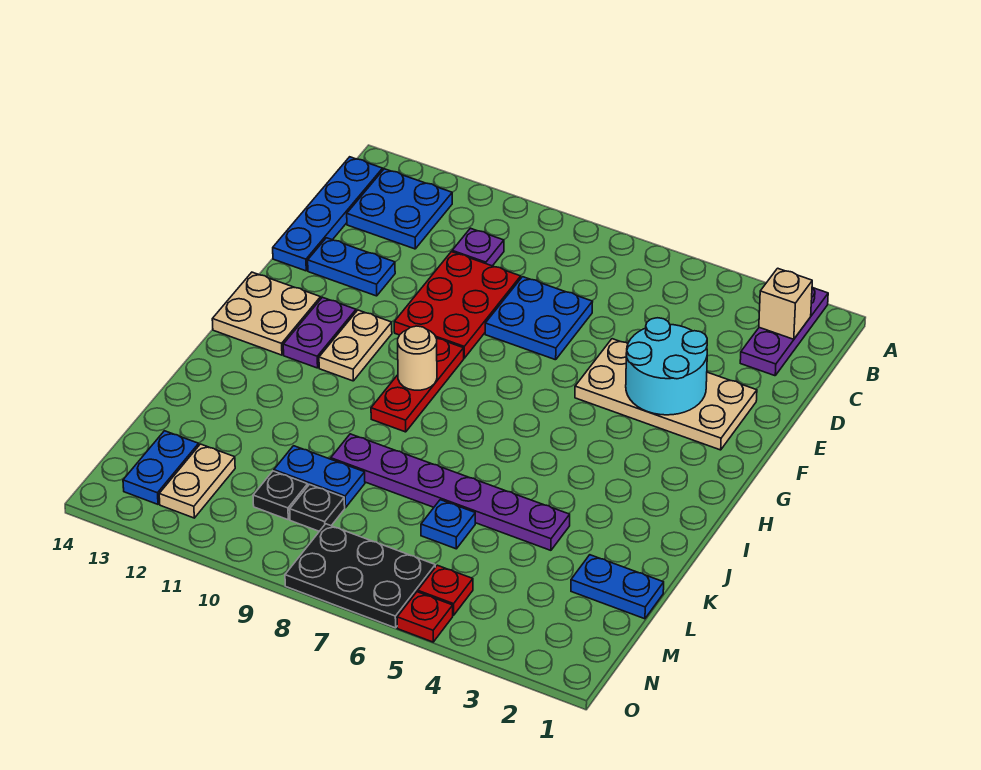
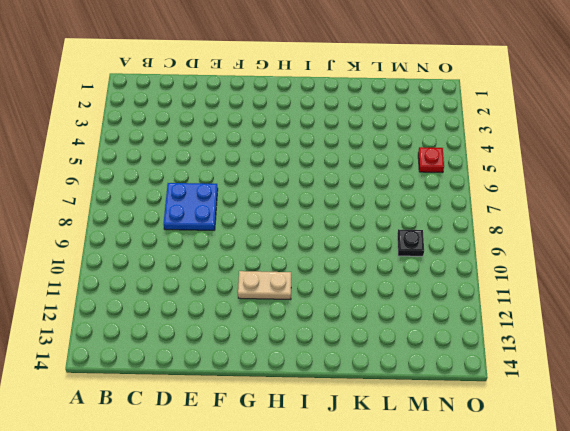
none -> purple plate A2:C2 level 1
none -> blue plate B12:C13 level 1
none -> blue plate B14:E14 level 1

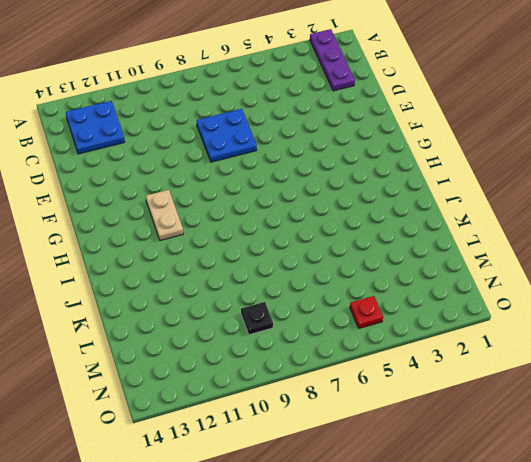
none -> blue plate B14:E14 level 1
none -> purple plate C10 level 1
none -> red plate D9:F10 level 1

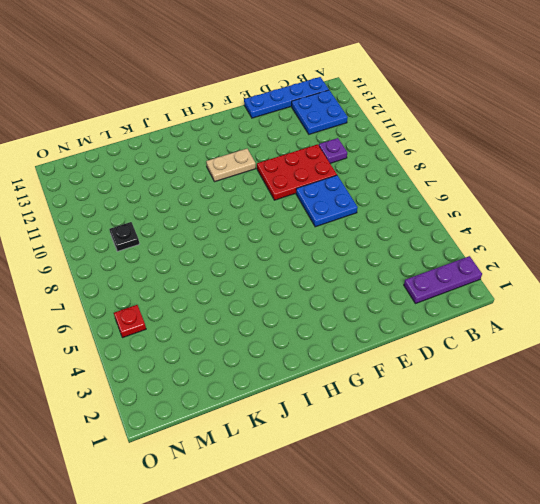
none -> tan plate E2:F5 level 1
none -> blue plate E12:E13 level 1
none -> red plate G9:I9 level 1

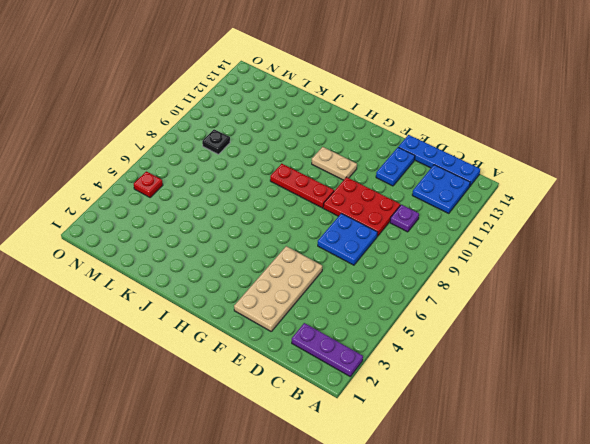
none -> purple plate G12:H12 level 1
none -> tan plate G13:H14 level 1
none -> purple plate K4:K9 level 1

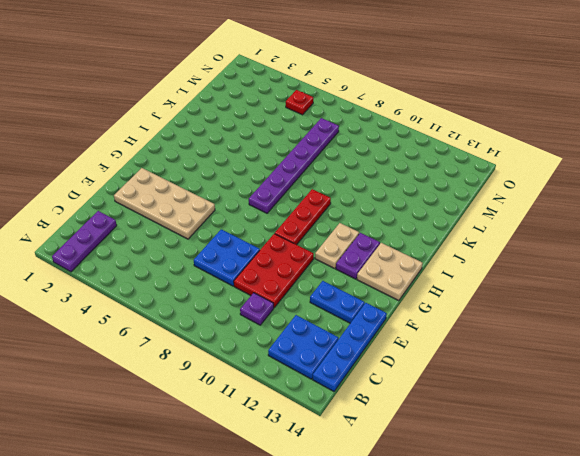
purple plate H7:M7 level 1 -> purple plate K4:K9 level 1
none -> blue plate L1:L2 level 1
none -> blue plate L6 level 1
none -> blue plate L9:L10 level 1

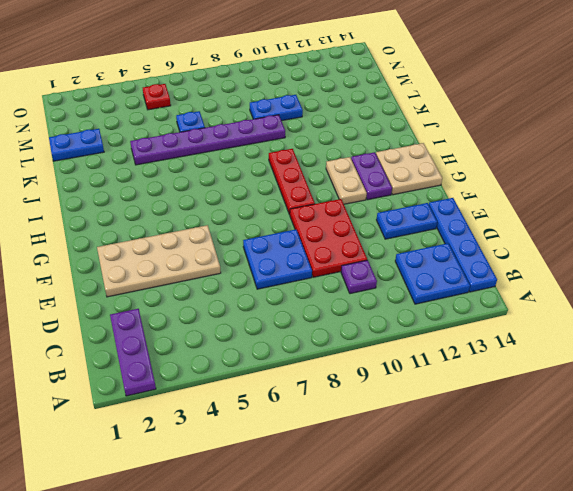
none -> black plate M9 level 1
none -> black plate M10 level 1
none -> tan plate M12:N12 level 1

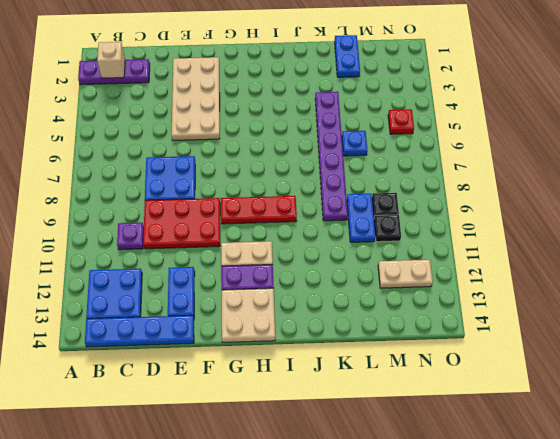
none -> blue plate M13:N13 level 1
none -> black plate N6:O8 level 1
none -> red plate O5 level 1

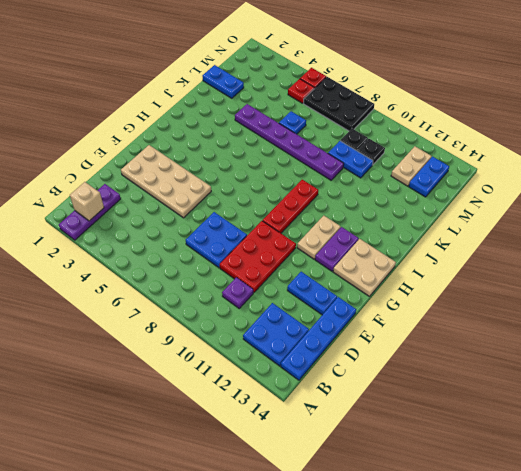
none -> cyan round brick E3:F4 level 2
none -> tan round brick H9 level 2

